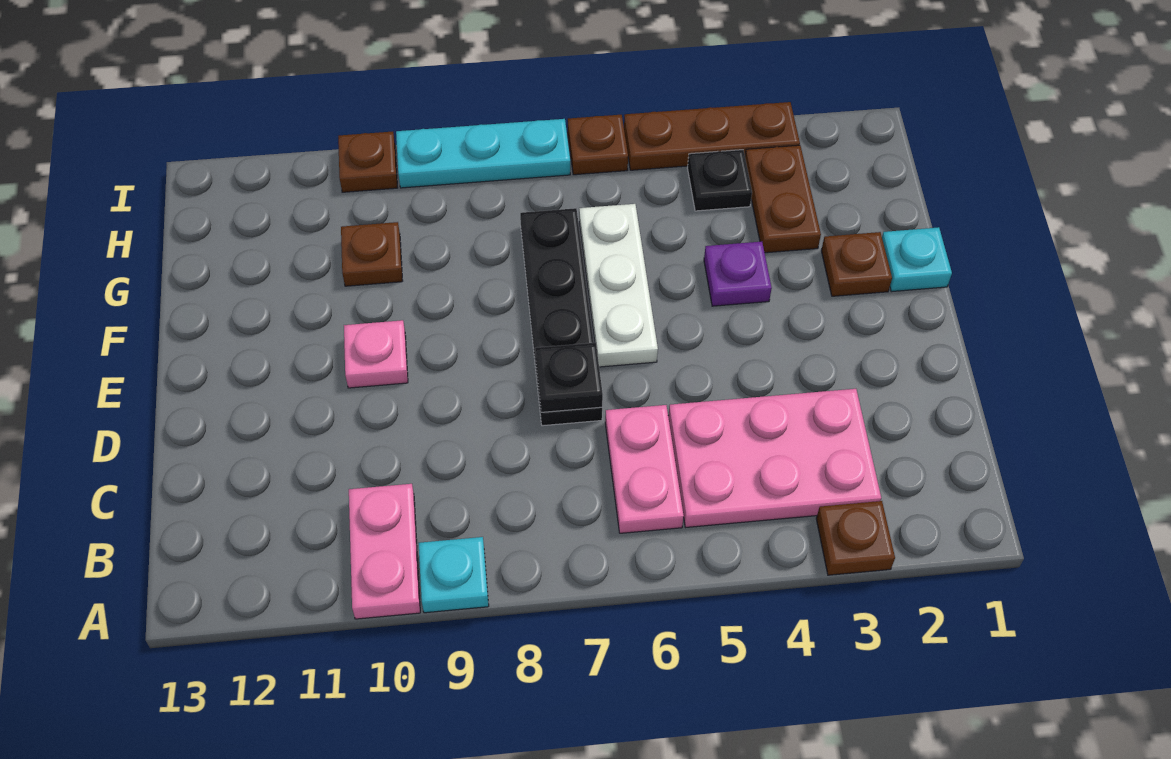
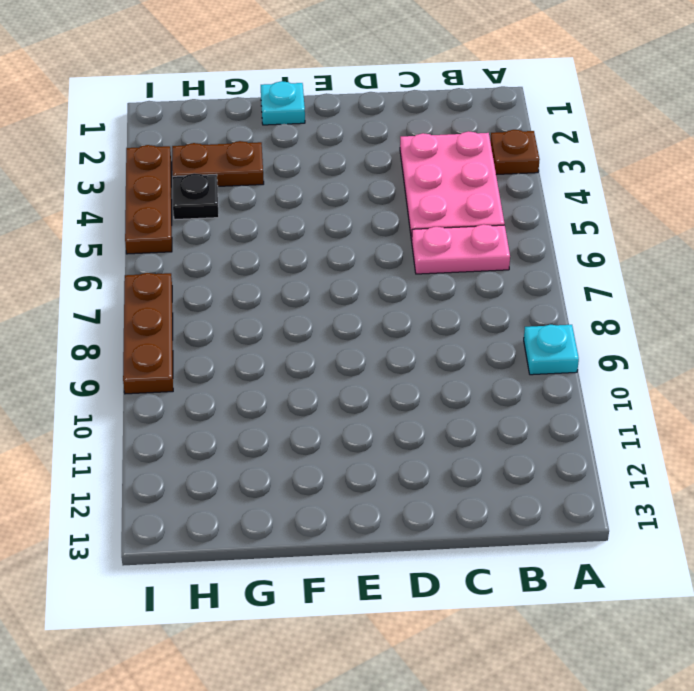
brown plate I7:I9 level 1 -> cyan plate I7:I9 level 1
none -> pink plate A10:B10 level 1
none -> black plate D7:G7 level 1
none -> white plate E6:G6 level 1

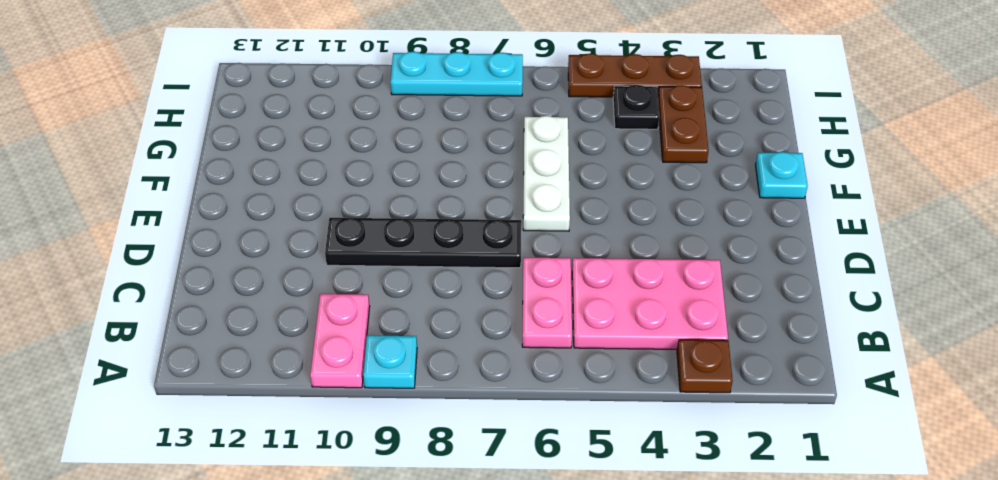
black plate D7:D10 level 1 -> black plate D7:G7 level 1
none -> pink plate E10 level 1
none -> brown plate F2 level 1
none -> purple plate F4 level 1

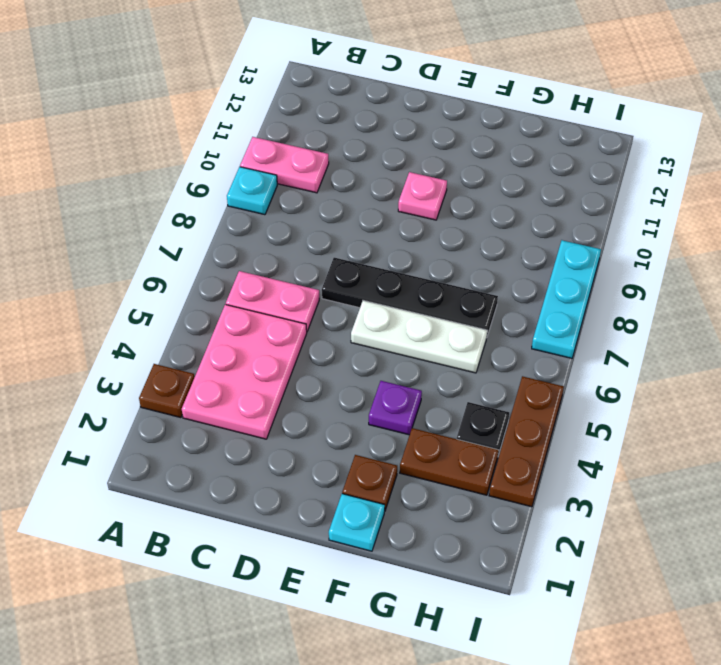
none -> brown plate G10 level 1
none -> brown plate I6 level 1
none -> brown plate I10 level 1

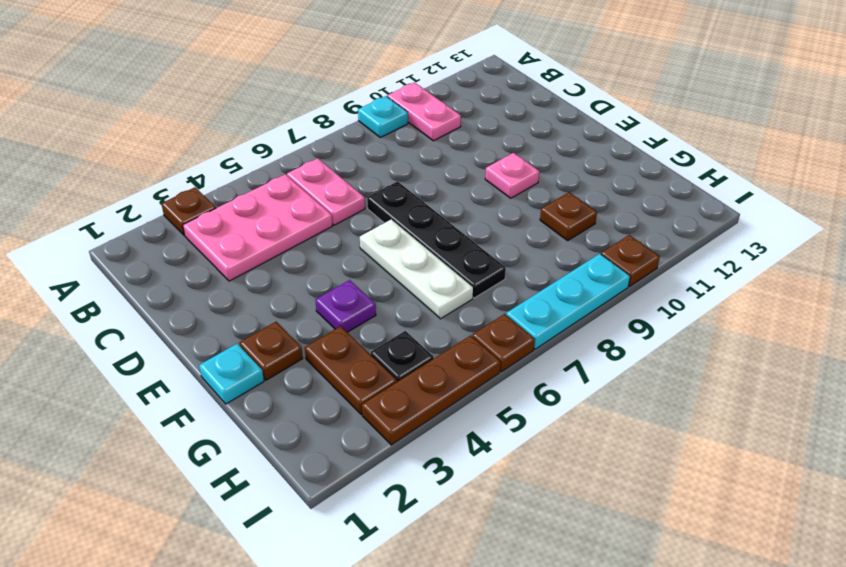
none -> black plate D7 level 2

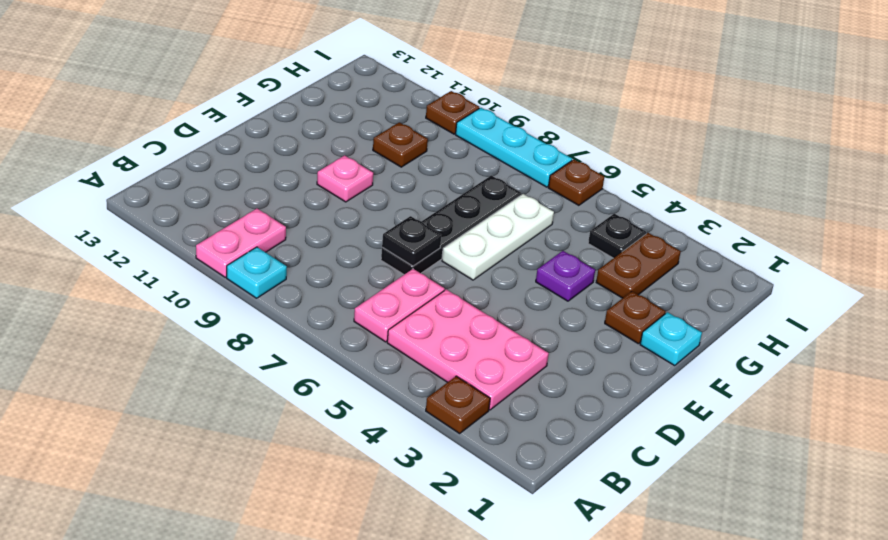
none -> brown plate I3:I5 level 1

